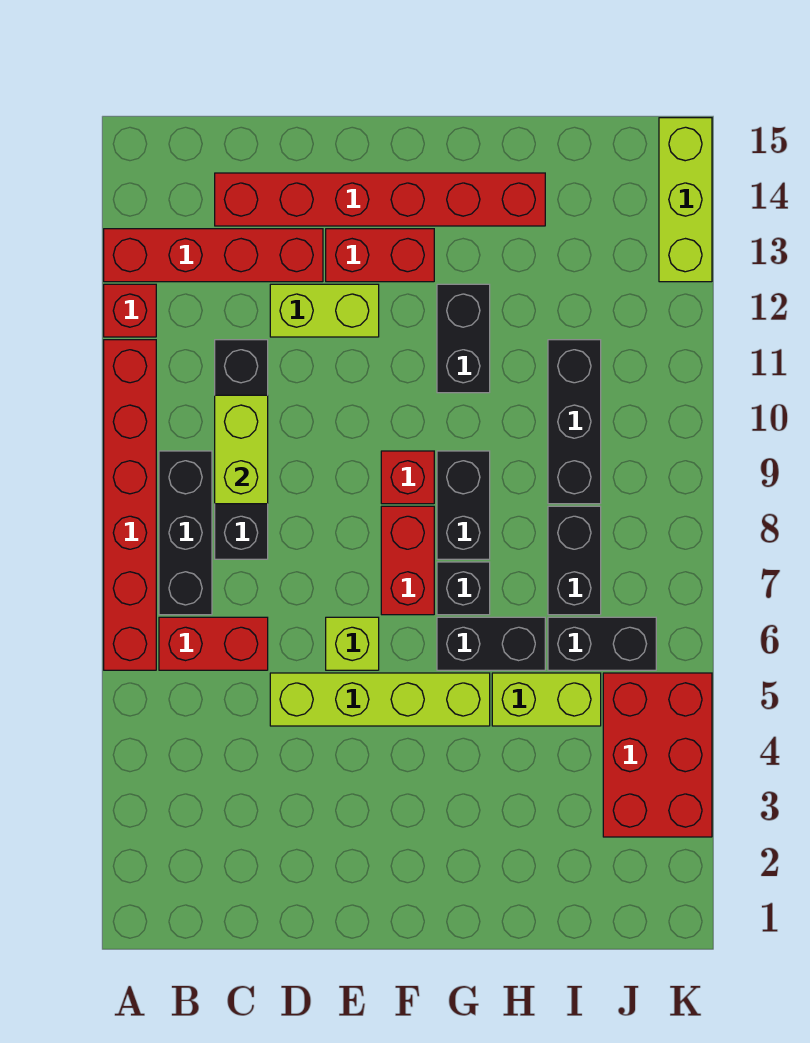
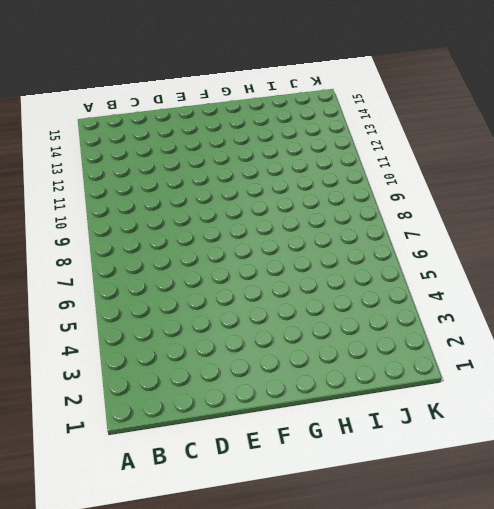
none -> red brick A6:A11 level 1
none -> red brick A12 level 1
none -> red brick A13:D13 level 1

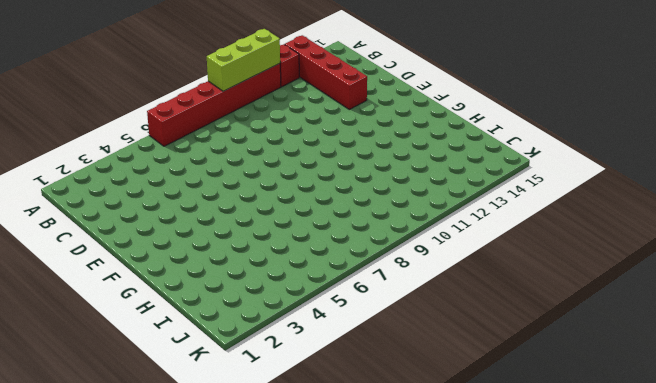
lime brick A9:A11 level 2 -> lime brick K13:K15 level 1
none -> red brick B6:C6 level 1
none -> black brick B7:B9 level 1
none -> black brick C8:C11 level 1

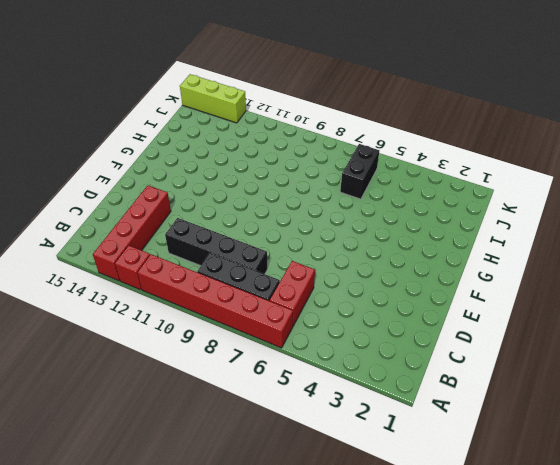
none -> red brick C14:H14 level 1
none -> lime brick D5:G5 level 1
none -> lime brick D12:E12 level 1

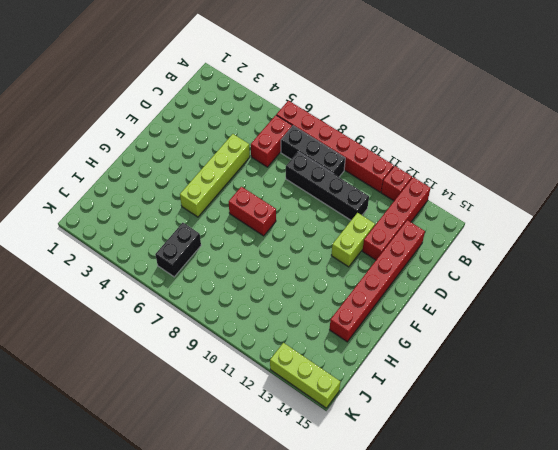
none -> lime brick E6 level 1
none -> red brick E13:F13 level 1
none -> red brick F9 level 1

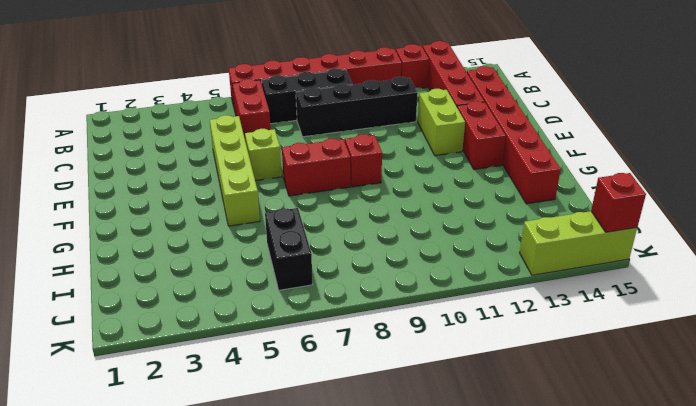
red brick K15 level 2 -> none
none -> black brick G6:H6 level 1
none -> black brick G7 level 1
none -> black brick G8:G9 level 1

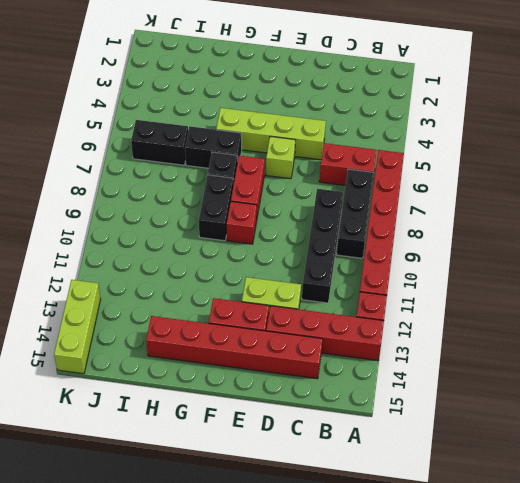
none -> black brick G11:G12 level 1
none -> lime brick H5:I5 level 1
none -> black brick I7:I8 level 1

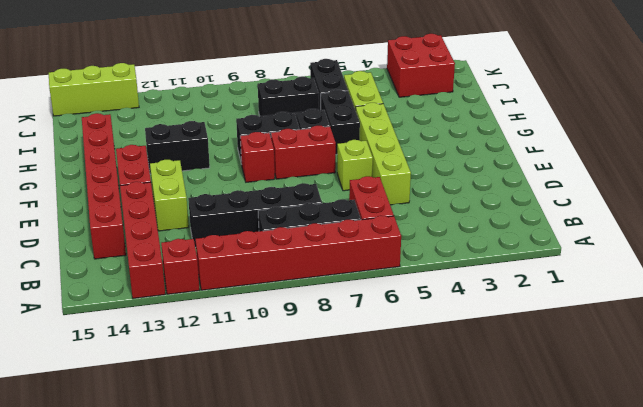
red brick J2:K3 level 1 -> red brick J3:K5 level 1
none -> black brick I9:I11 level 1
none -> lime brick C9:C10 level 2

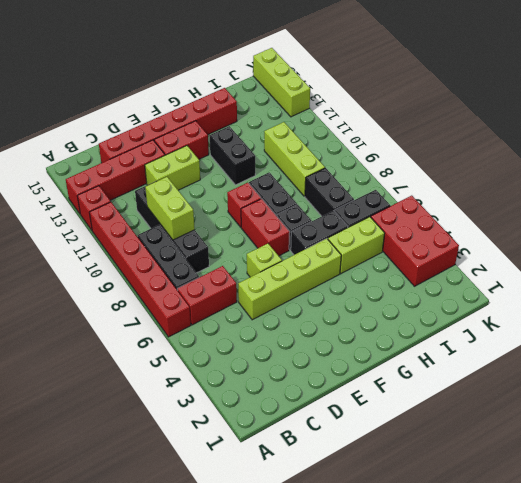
lime brick I9:I11 level 1 -> black brick I9:I11 level 1

